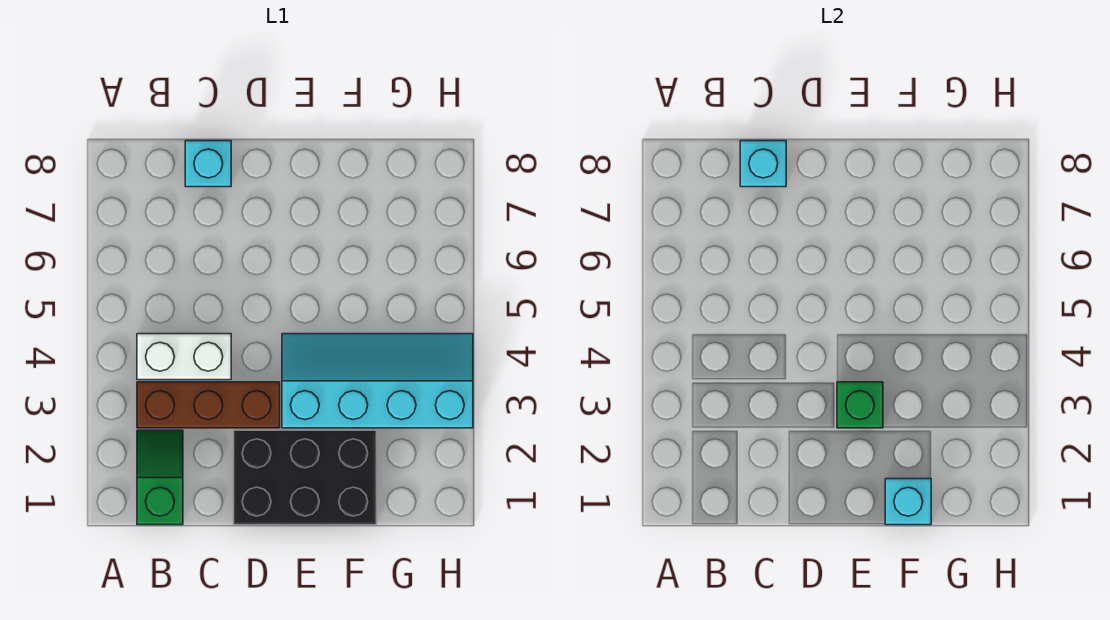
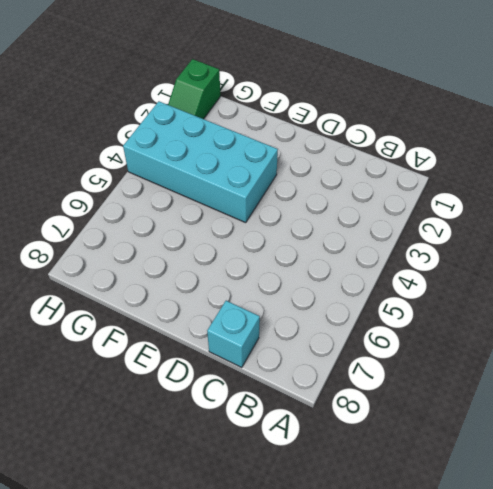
cyan brick E3:H4 level 1 -> cyan slope E3:H4 level 1 top 3
green slope H1:H2 level 1 top 1 -> green slope B1:B2 level 1 top 1
none -> brown brick B3:D3 level 1
none -> white brick B4:C4 level 1

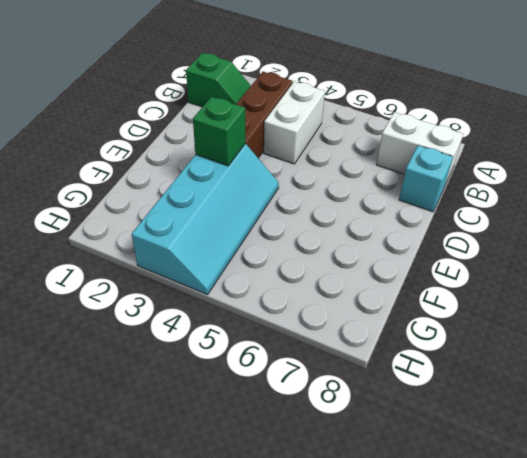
white brick B7:B8 level 1 -> none
none -> black brick D1:F2 level 1
none -> cyan brick C8 level 2

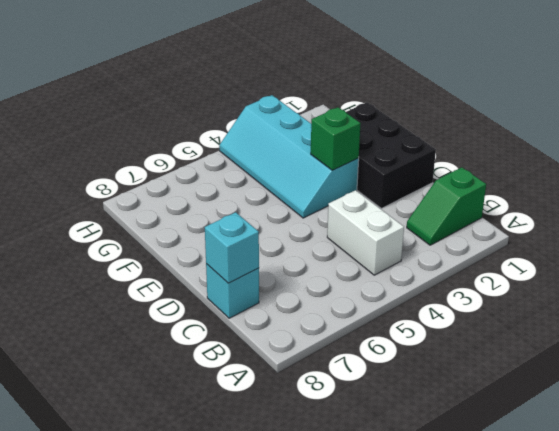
none -> brown brick B3:D3 level 1
none -> cyan brick F1 level 2

